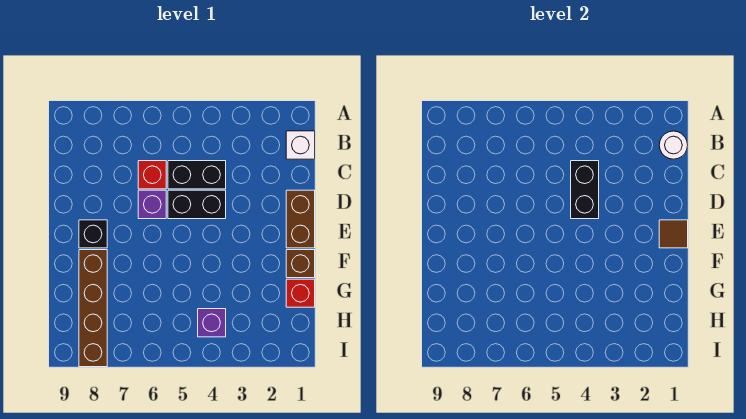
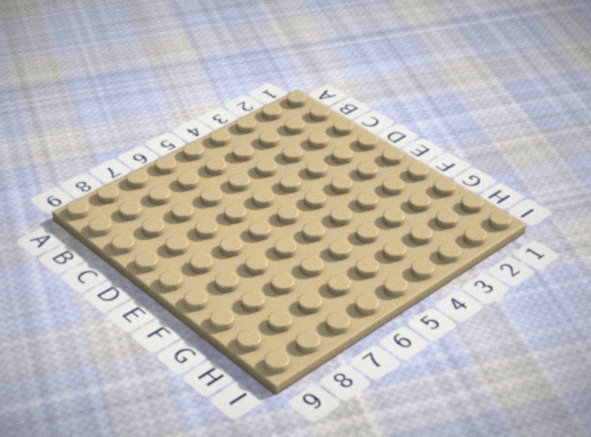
none -> white brick B1 level 1
none -> black brick C4:C5 level 1
none -> red brick C6 level 1

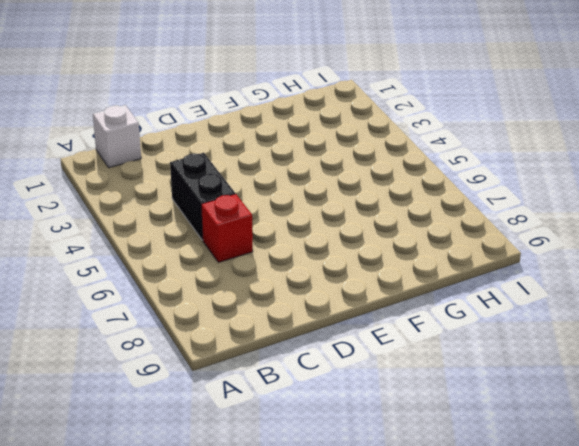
none -> brown brick D1:E1 level 1
none -> black brick D4:D5 level 1
none -> purple brick D6 level 1

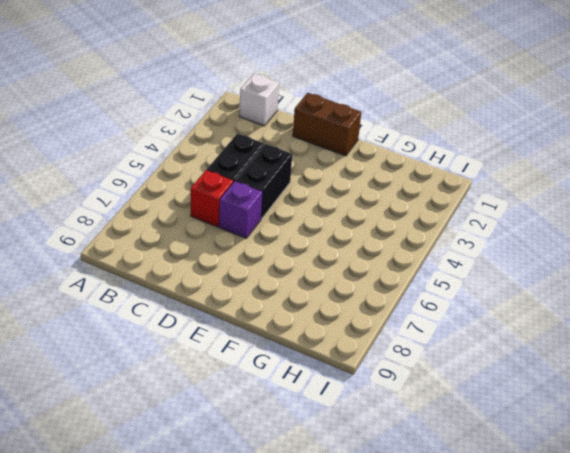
none -> black brick E8 level 1
none -> brown brick F1 level 1
none -> brown brick F8:I8 level 1

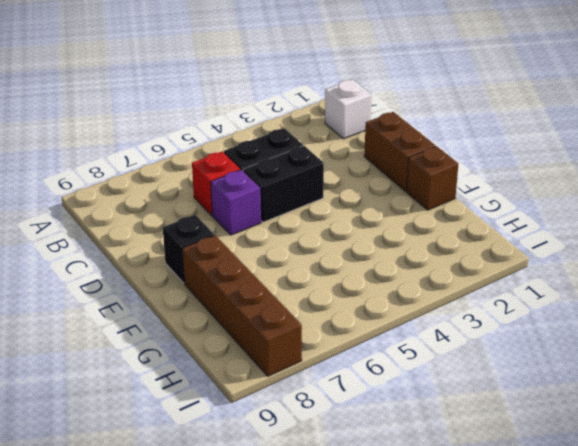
none -> red brick G1 level 1
none -> purple brick H4 level 1
none -> white round brick B1 level 2

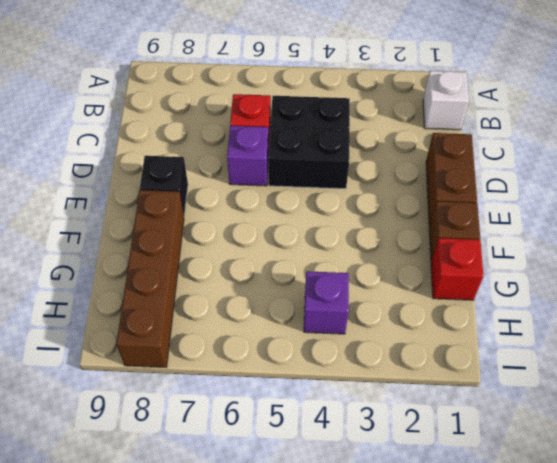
none -> white round brick B1 level 2
none -> black brick C4:D4 level 2
none -> brown tile E1 level 2

